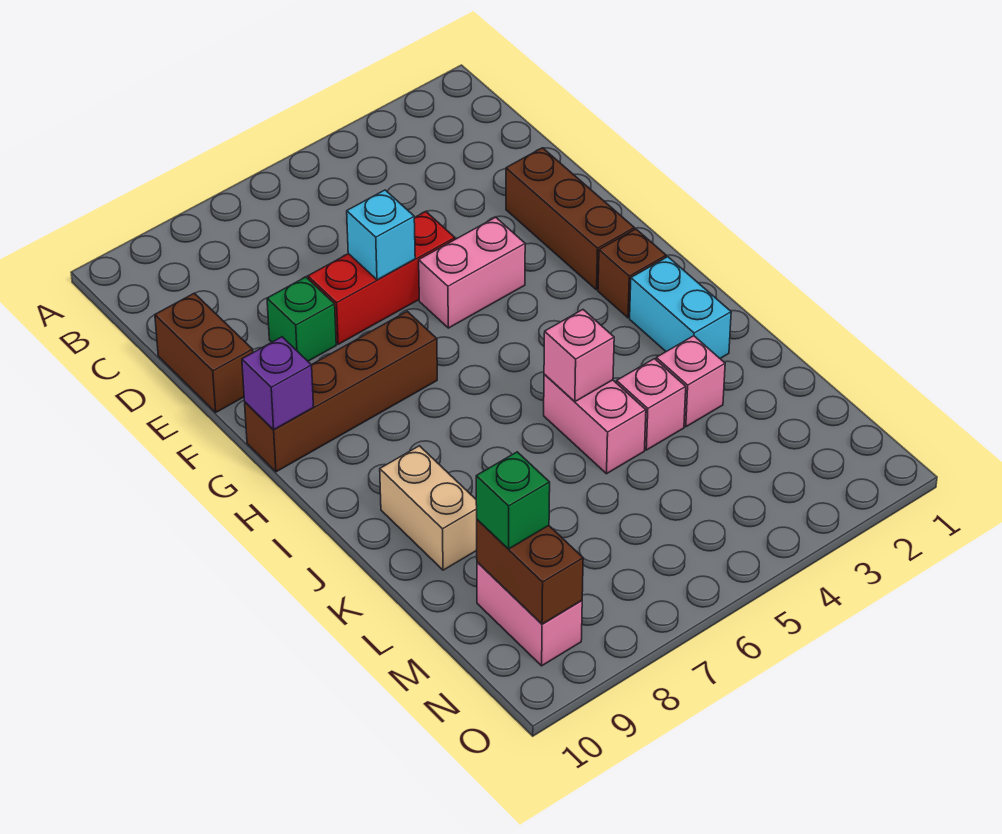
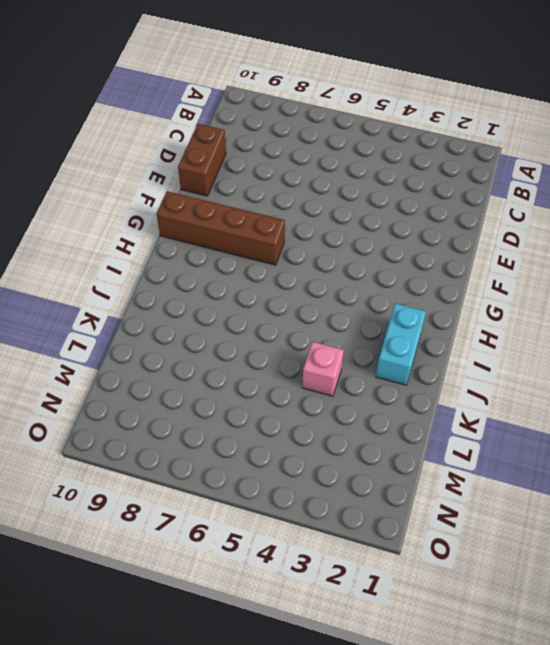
none -> brown brick E2:G2 level 1
none -> red brick E5:E7 level 1
none -> green brick E8 level 1

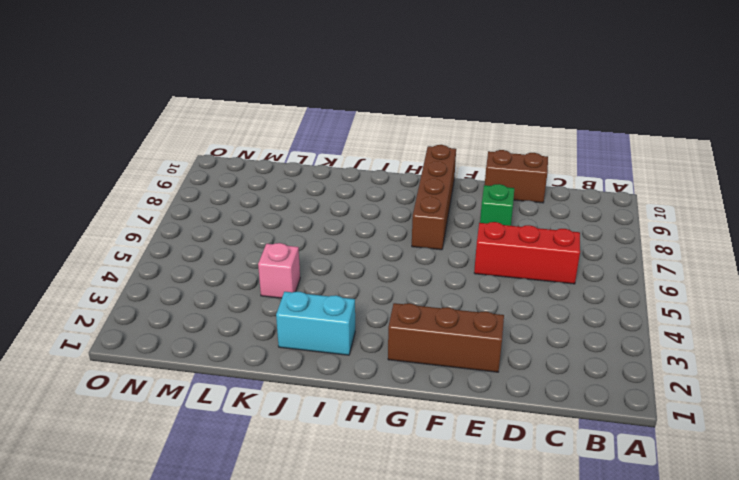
red brick C6:E6 level 1 -> red brick E5:E7 level 1
none -> pink brick F4:F5 level 1
none -> brown brick H2 level 1
none -> pink brick J5:K5 level 1

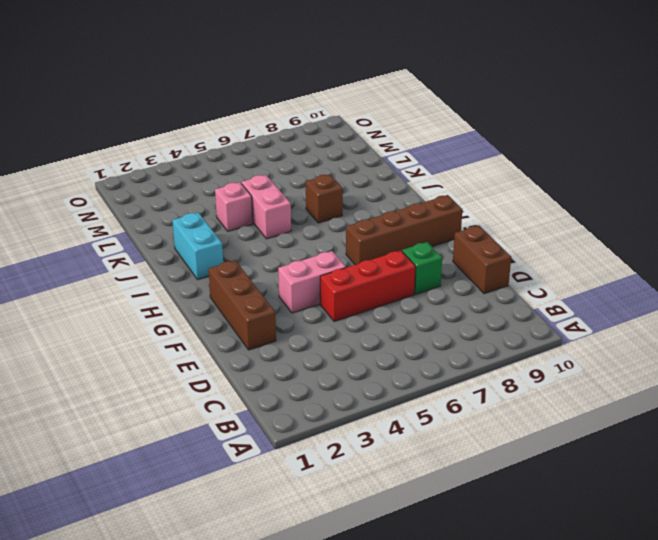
brown brick J7 level 1 -> brown brick H2 level 1
none -> tan brick J9:K9 level 1
none -> pink brick K3 level 1
none -> pink brick M9:N9 level 1

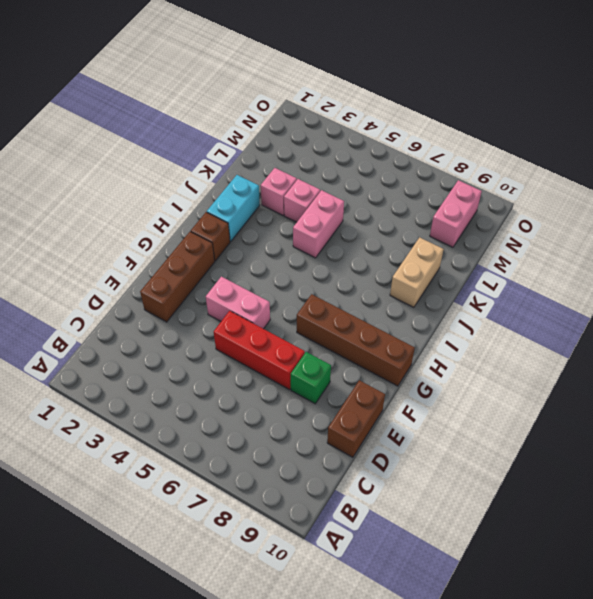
none -> cyan brick E6 level 2
none -> purple brick G10 level 2
none -> pink brick J5 level 2

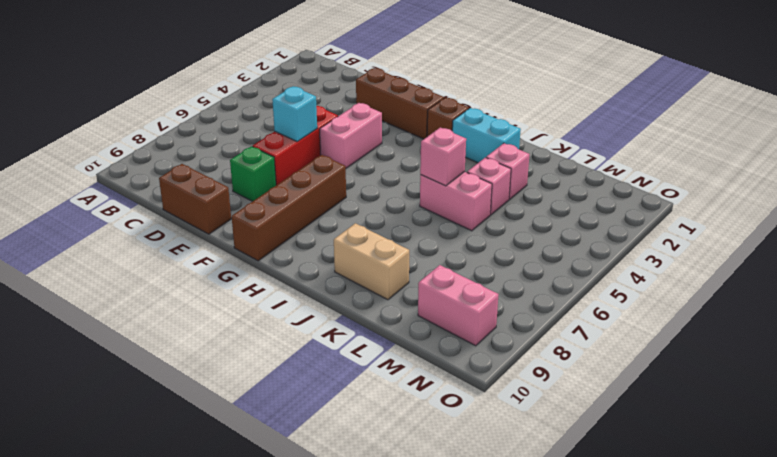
none -> purple brick G10 level 2
none -> brown brick M9:N9 level 2
none -> green brick M9 level 3

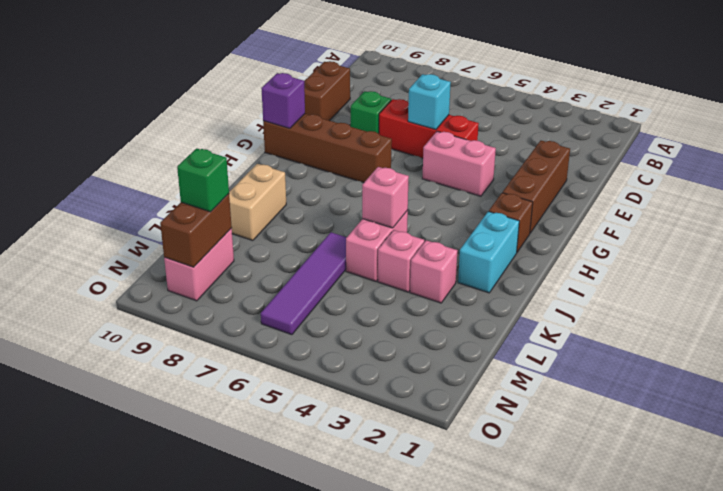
purple tile K6:N6 level 1 -> none

